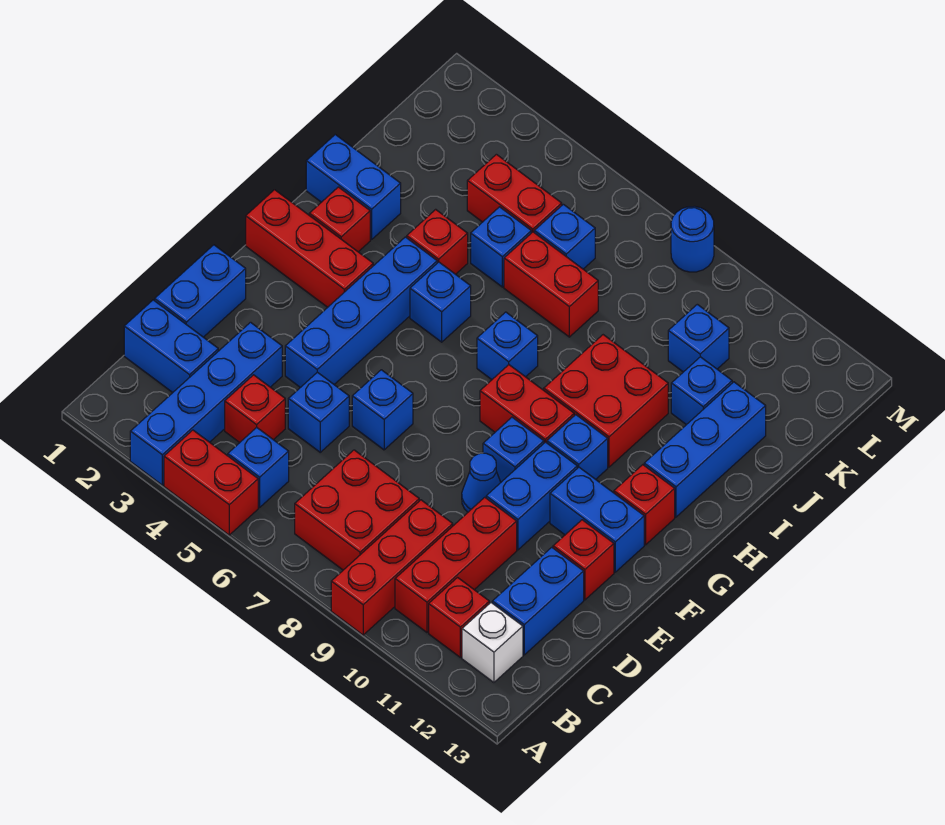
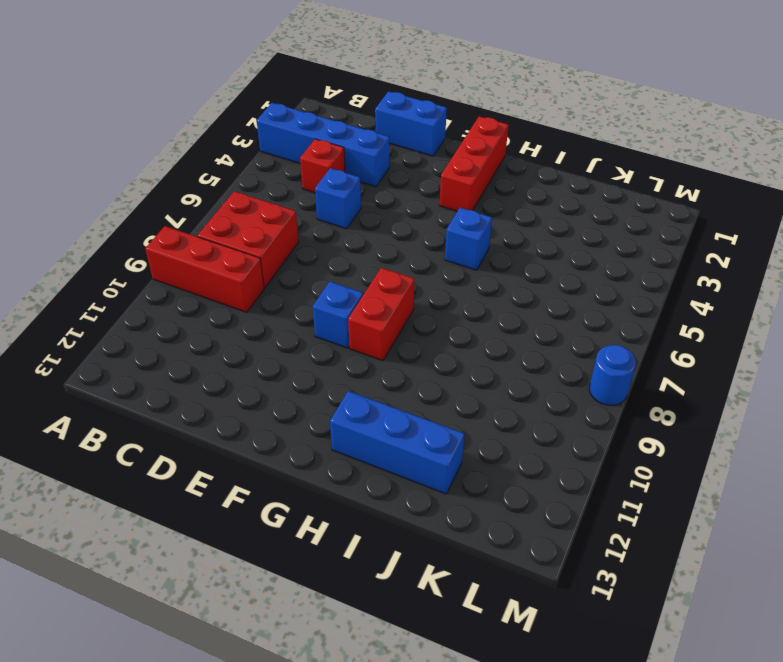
none -> red brick A4:A5 level 1
none -> blue brick B5 level 1
none -> red brick B10:D10 level 1
none -> red brick B11 level 1

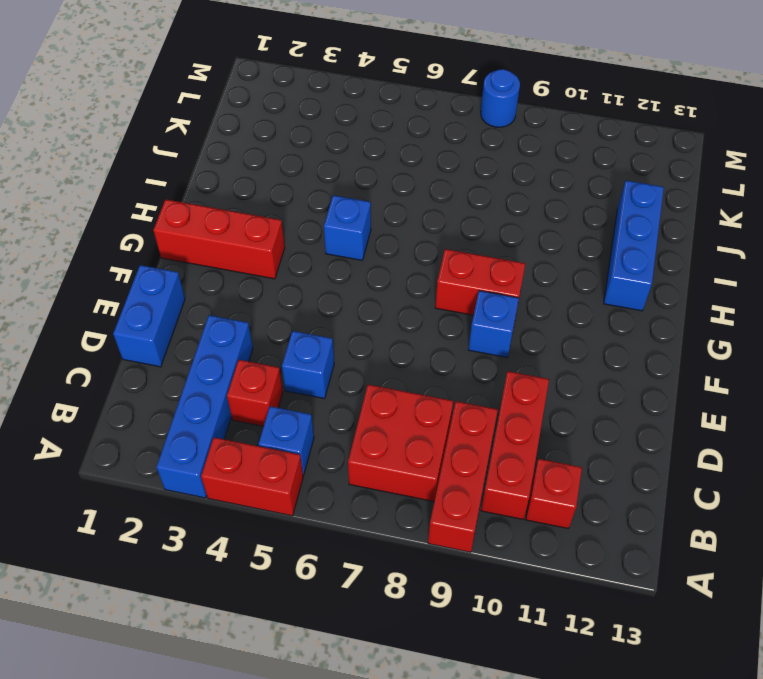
none -> white brick B12 level 1
none -> blue brick C1:C2 level 1
none -> blue brick C12:D12 level 1
none -> blue brick E4:H4 level 1

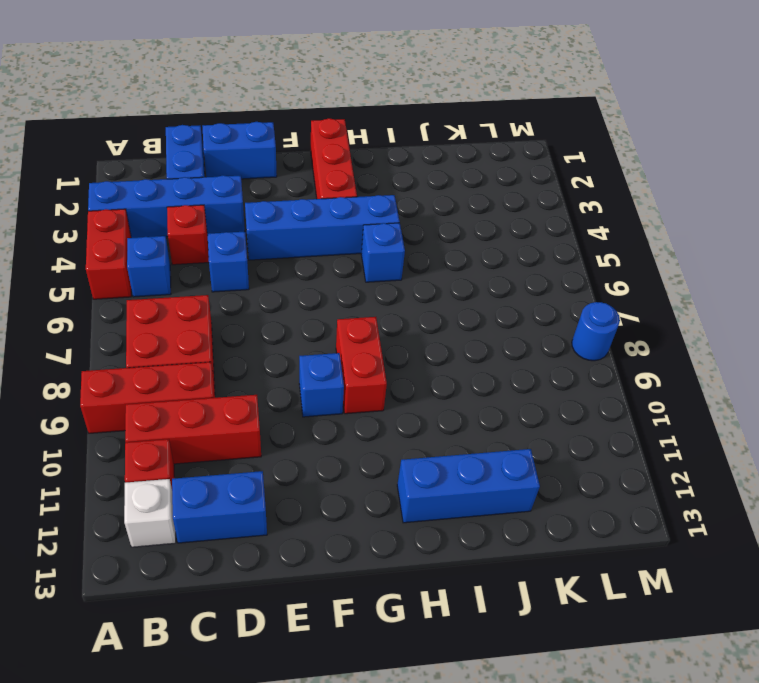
none -> blue brick E6 level 1
none -> blue cone E9 level 1
none -> blue brick E10:F10 level 1
none -> red brick E12 level 1

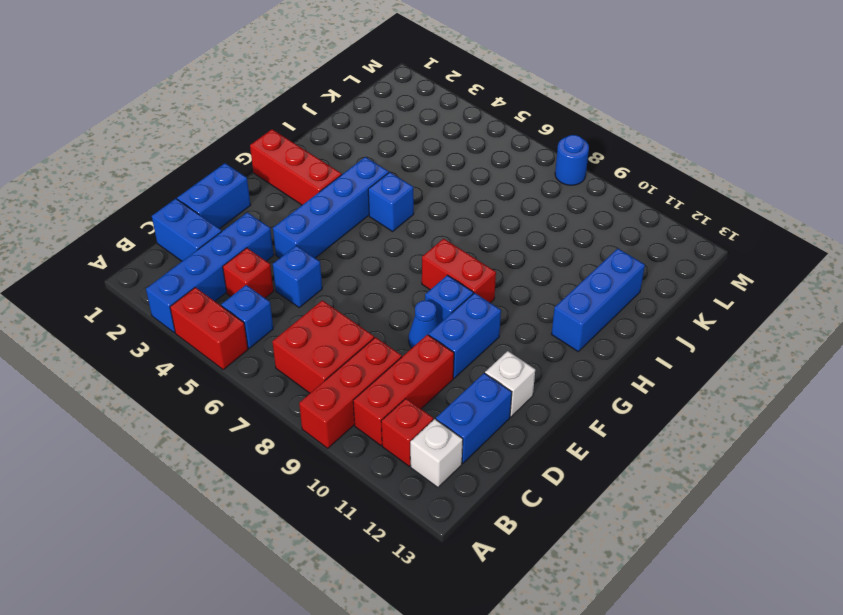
white brick E12 level 1 -> red brick E12 level 1
none -> blue brick E6 level 1
none -> blue brick F11:F12 level 1
none -> blue brick G10 level 1
none -> red brick G12 level 1

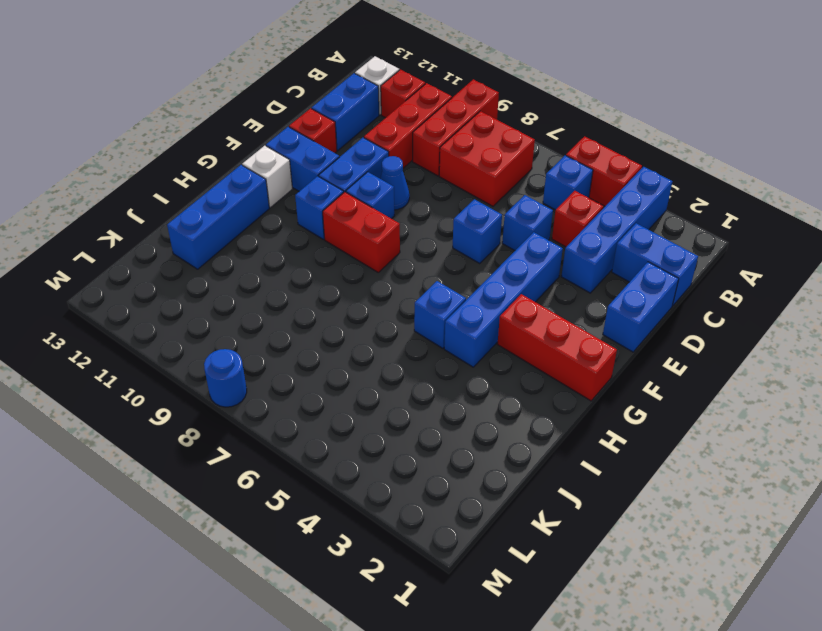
white brick G12 level 1 -> red brick G12 level 1
none -> red brick H2 level 1
none -> blue brick H7 level 1
none -> red brick H9:I10 level 1
none -> blue brick I1:I2 level 1

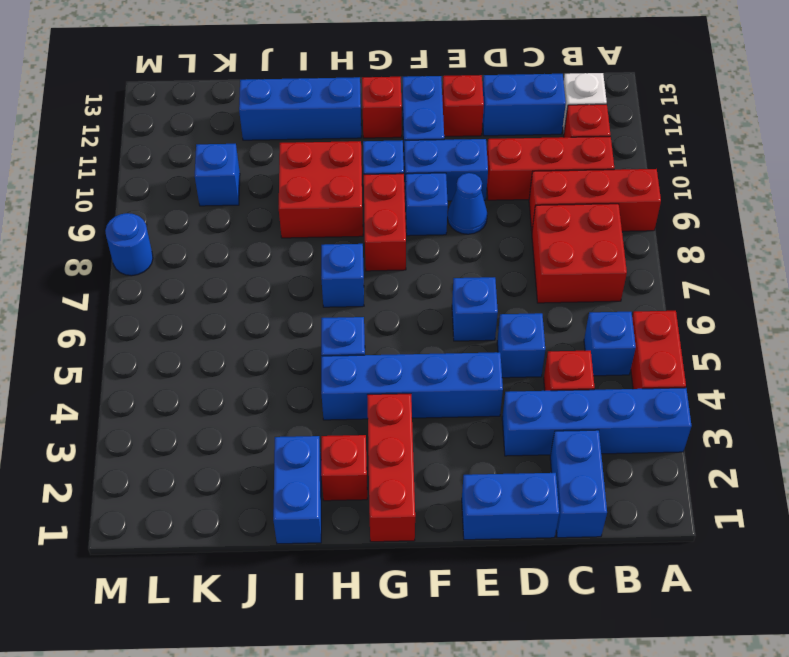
none -> red brick I4 level 1
none -> blue brick J5 level 1
none -> red brick J6:J7 level 1
none -> blue brick J11 level 1

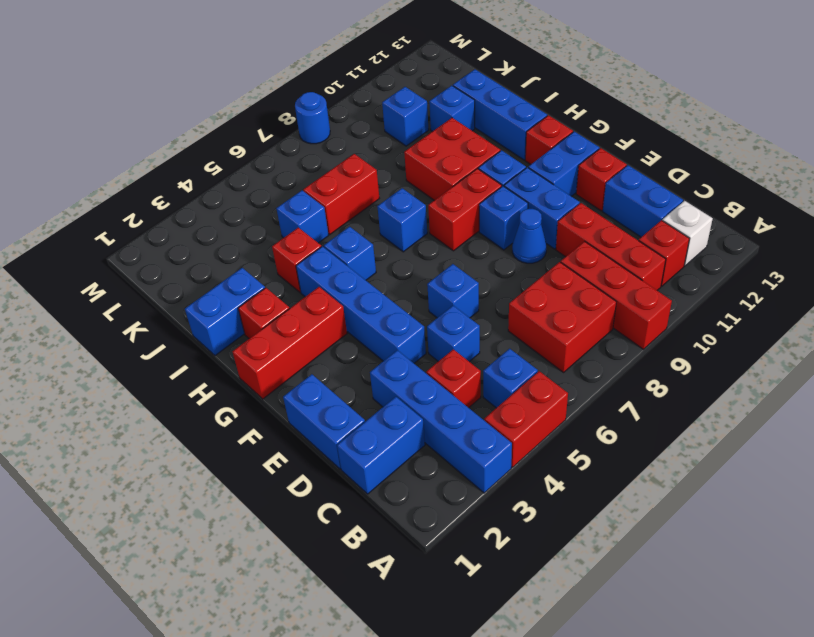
none -> red brick K4:K5 level 1
none -> blue brick K6 level 1

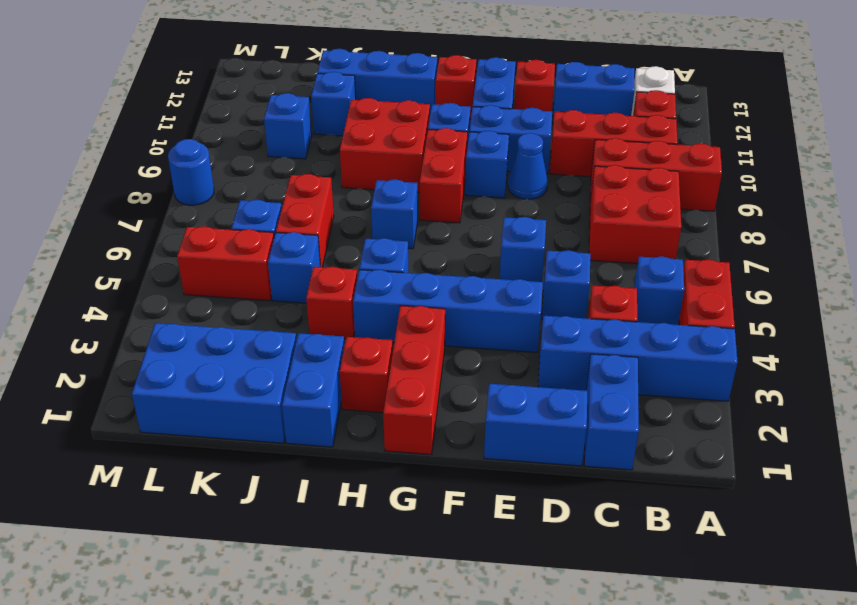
blue brick J1:L2 level 1 -> none
red brick K5:L5 level 1 -> red brick K4:K5 level 1

